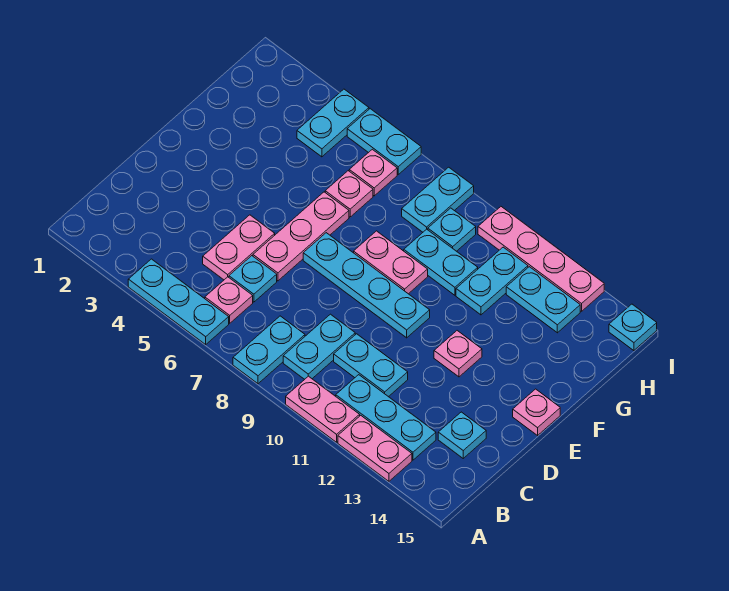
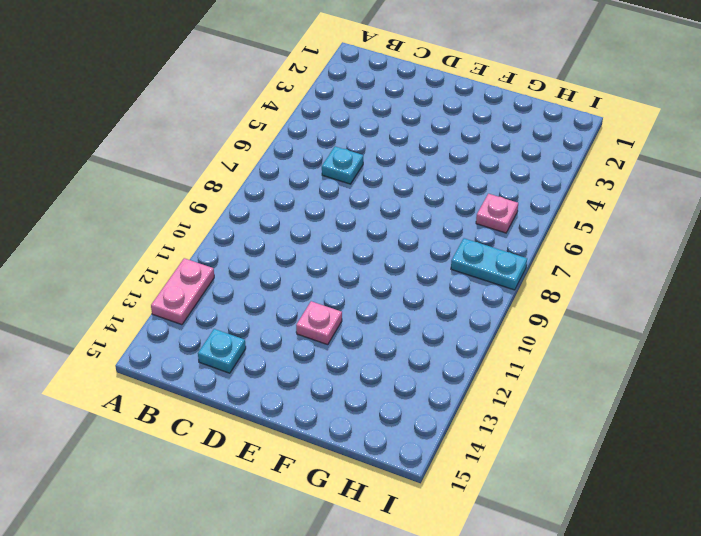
none -> cyan plate A4:A6 level 1
none -> cyan plate A8:B8 level 1
none -> pink plate A10:A11 level 1

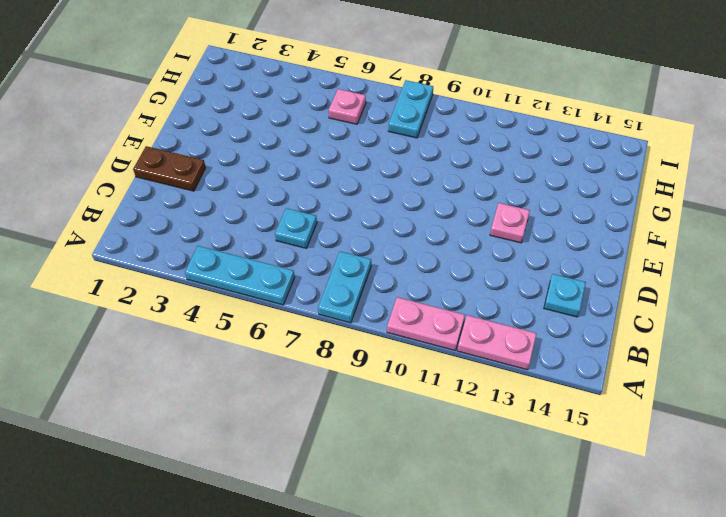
brown plate D1:D2 level 1 -> none
none -> pink plate B6 level 1
none -> cyan plate B9:C9 level 1
none -> cyan plate B11:B13 level 1

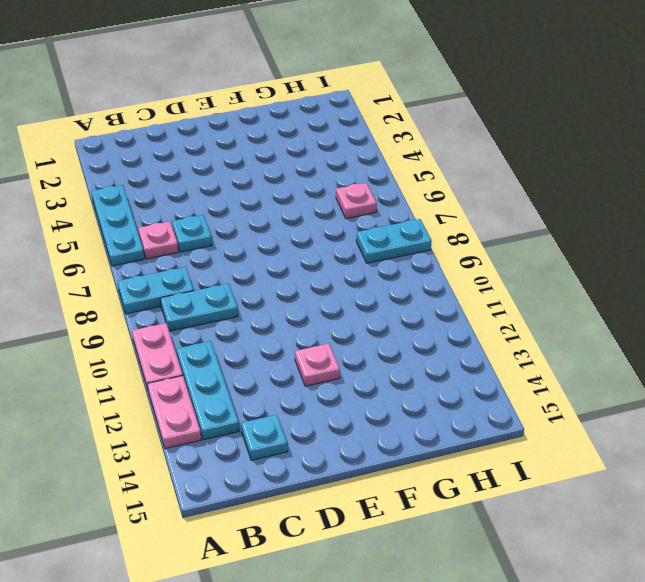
none -> pink plate C5:D5 level 1
none -> cyan plate C10:C11 level 1
none -> pink plate D6:F6 level 1

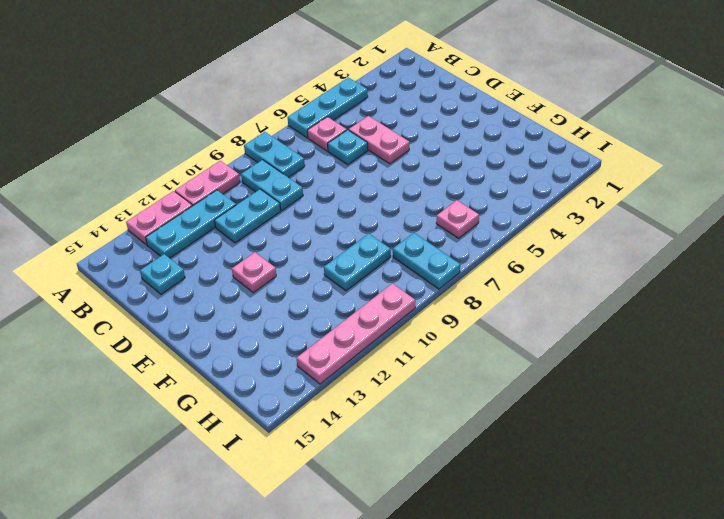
none -> pink plate D6:F6 level 1
none -> cyan plate E7:E10 level 1
none -> pink plate E15 level 1

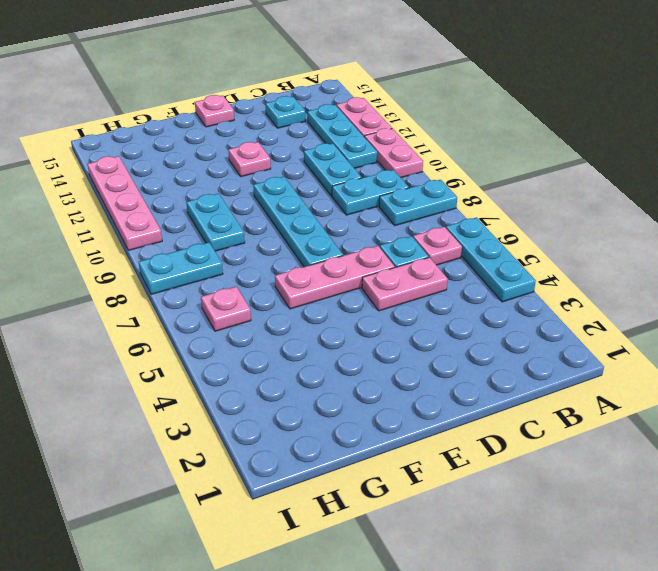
none -> pink plate F8:F9 level 1
none -> pink plate G6 level 1
none -> cyan plate G11:H11 level 1

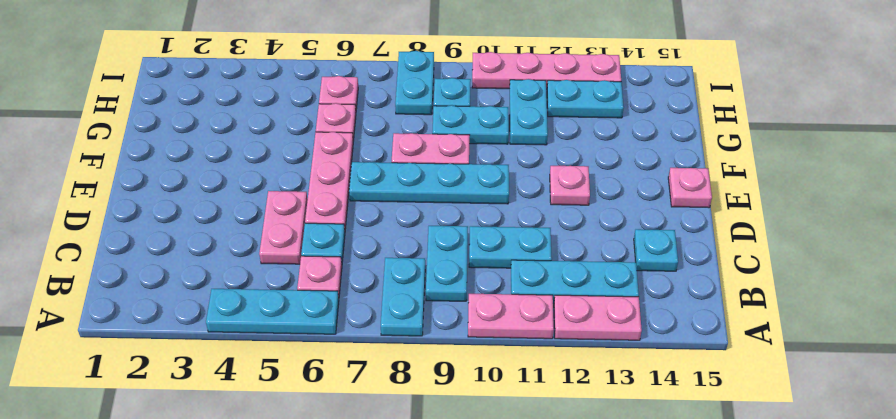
none -> cyan plate H4:I4 level 1
none -> cyan plate I5:I6 level 1
none -> cyan plate I15 level 1

